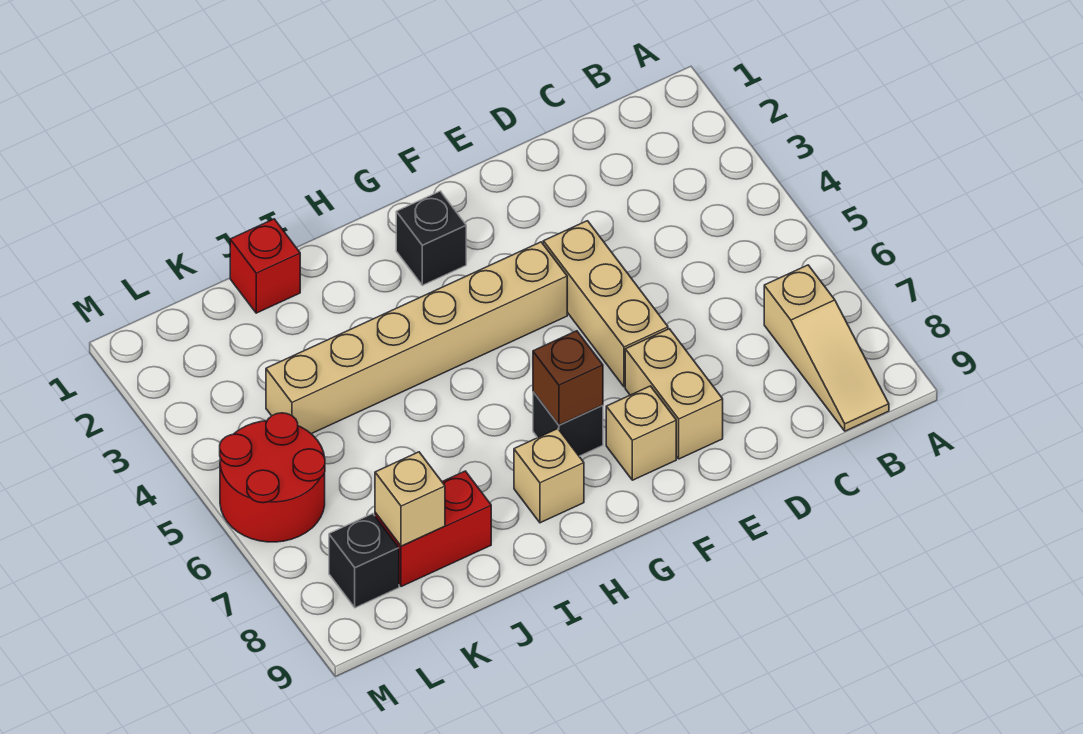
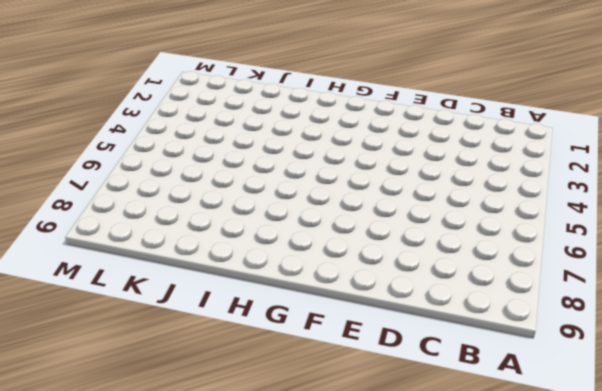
none -> tan slope B7:B9 level 1 top 7
none -> tan brick E4:E6 level 1
none -> tan brick E7:E8 level 1

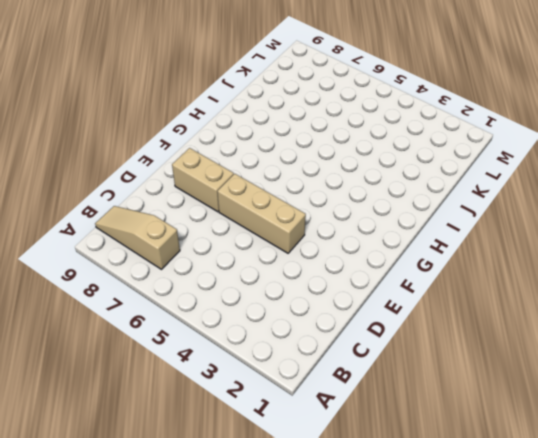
none -> tan brick F4:K4 level 1
none -> tan brick F8 level 1
none -> black brick G2 level 1

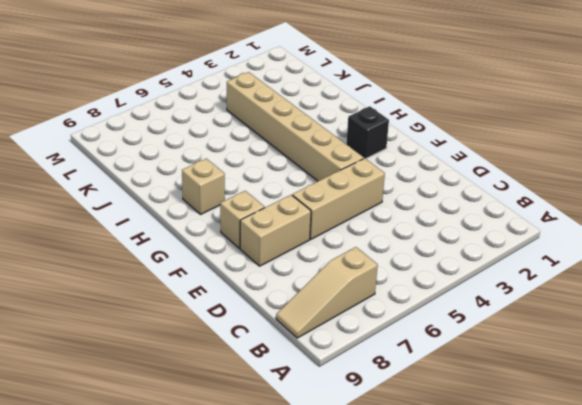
none -> black brick G7 level 1
none -> red brick J1 level 1
none -> red brick J8:K8 level 1

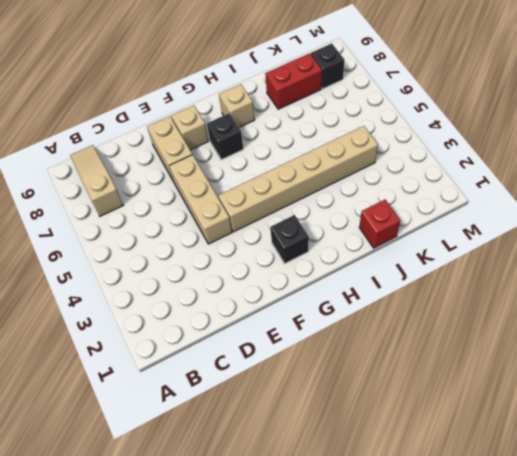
none -> red round brick L5:M6 level 1
none -> brown brick G7 level 2
none -> tan brick K8 level 2

